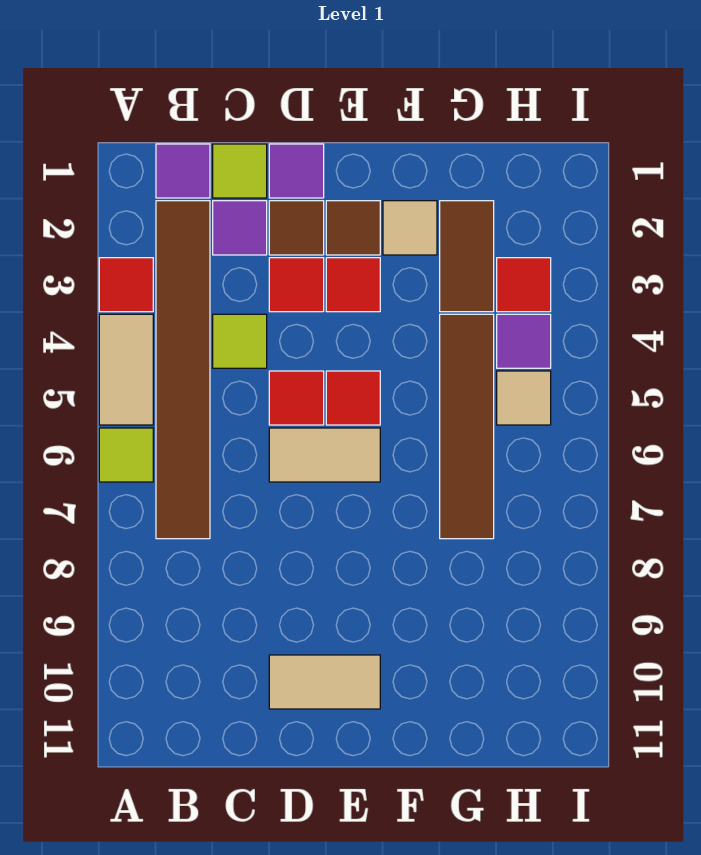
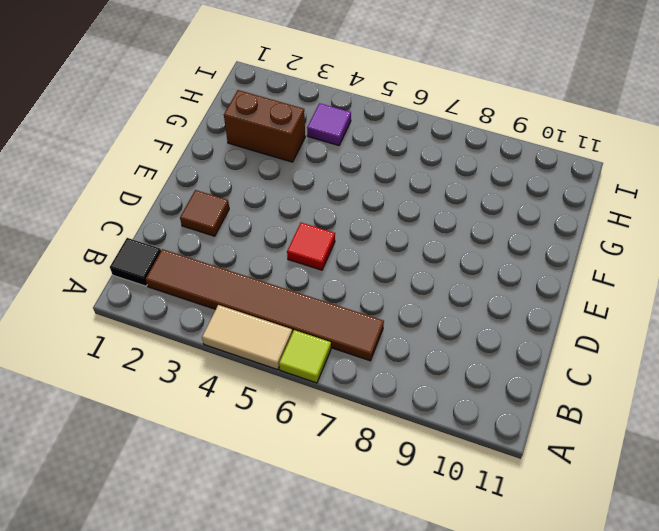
black tile B1 level 1 -> purple tile B1 level 1
brown brick G2:G3 level 1 -> brown tile G2:G3 level 1
none -> red tile A3 level 1
none -> lime tile C1 level 1
none -> purple tile C2 level 1

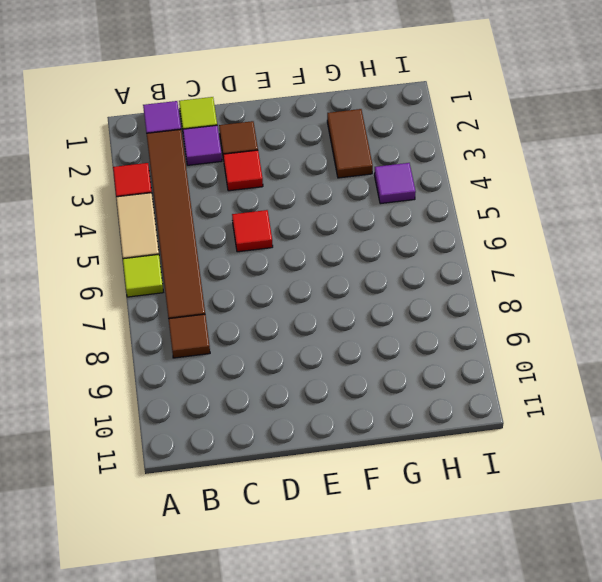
brown tile B8 level 1 -> brown tile E2 level 1
none -> lime tile C4 level 1
none -> purple tile D1 level 1
none -> tan tile D6:E6 level 1

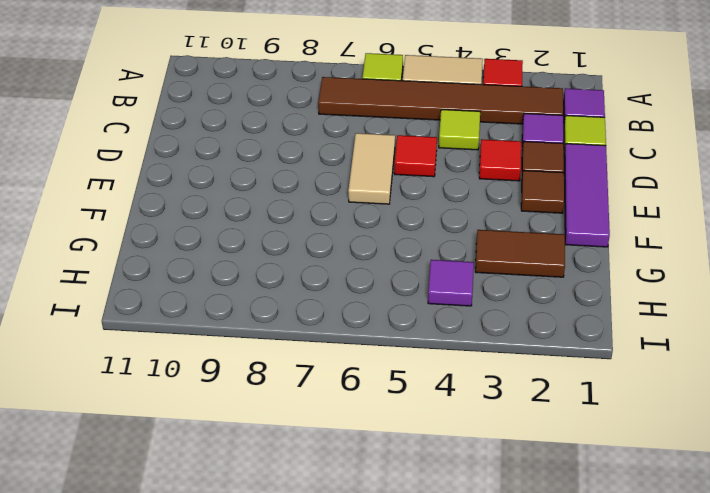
purple tile D1:F1 level 1 -> purple tile D1 level 1
none -> tan tile D10:E10 level 1
none -> red tile E3 level 1
none -> red tile E5 level 1

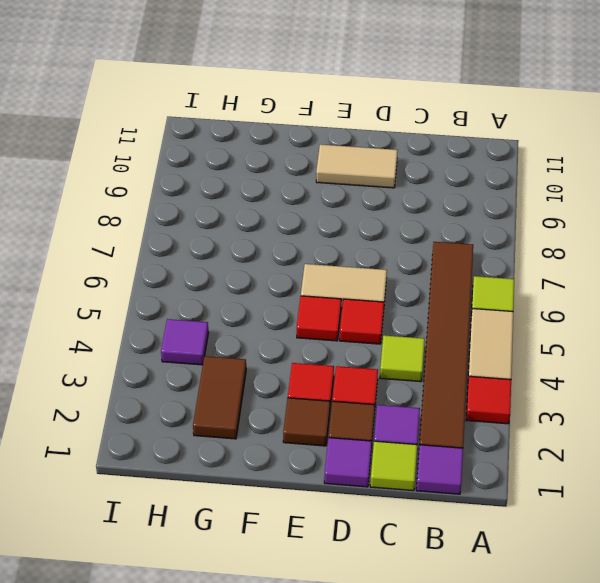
none -> tan tile F2 level 1
none -> brown tile G4:G7 level 1
none -> red tile H3 level 1

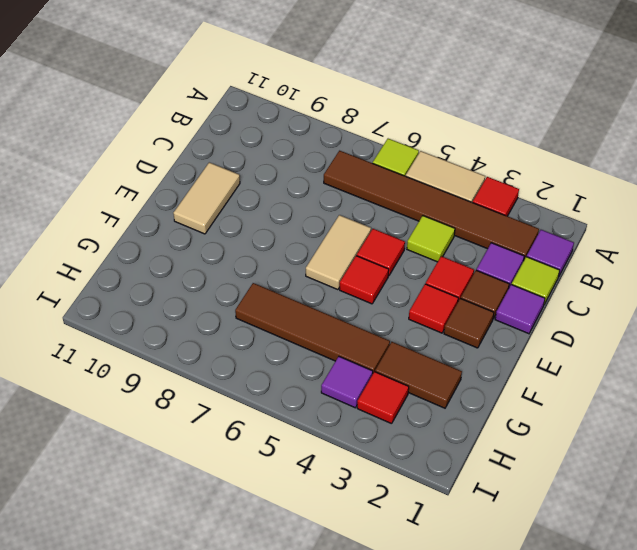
none -> tan tile F2 level 1
none -> tan tile H5 level 1

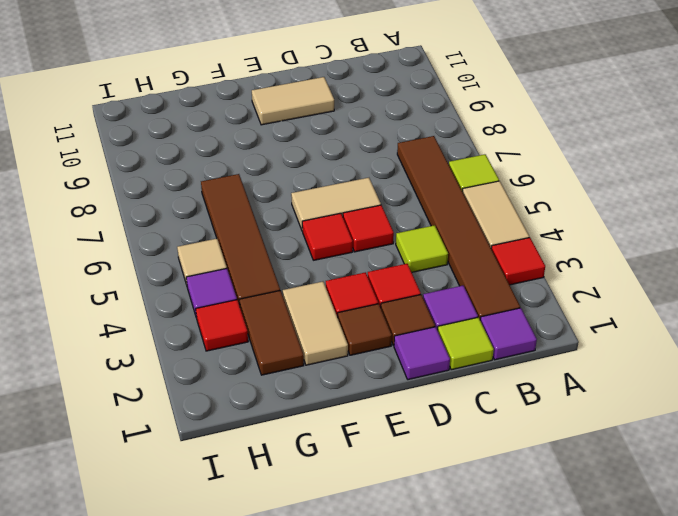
tan tile F2:F3 level 1 -> tan tile F2 level 1

